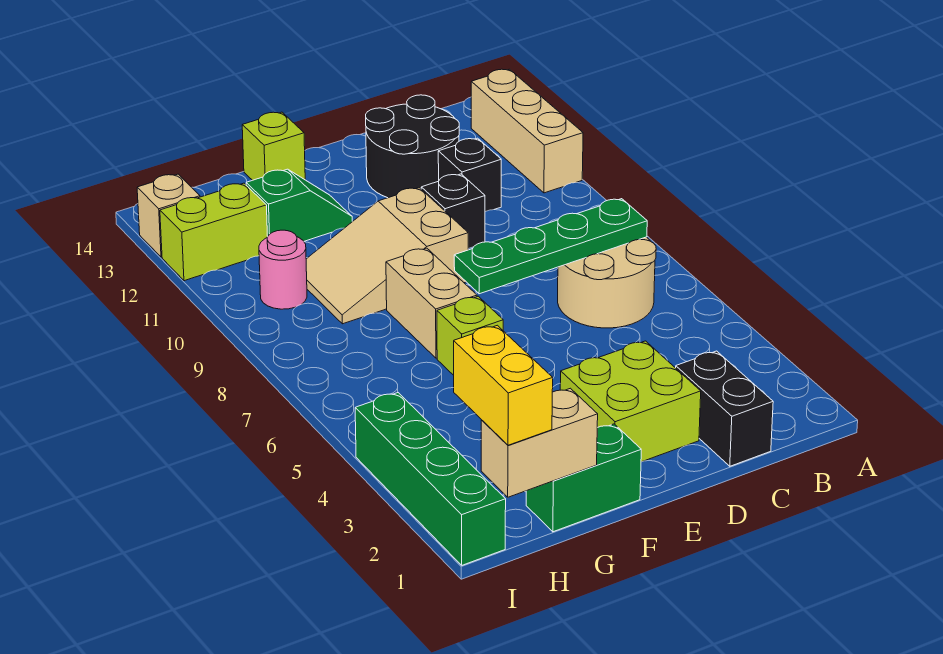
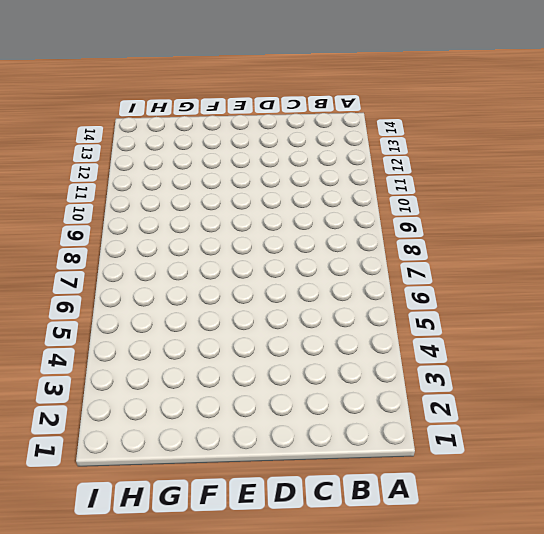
none -> tan brick A11:A13 level 1
none -> tan round brick B6:C7 level 1
none -> black brick C1:C2 level 1

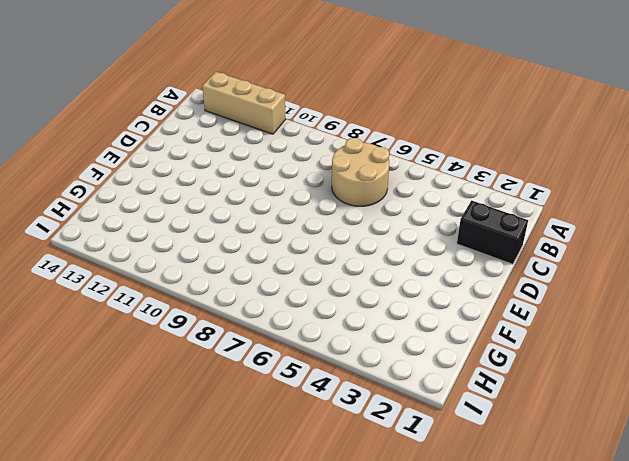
none -> black brick C11 level 1
none -> black round brick C12:D13 level 1
none -> lime brick D2:E3 level 1

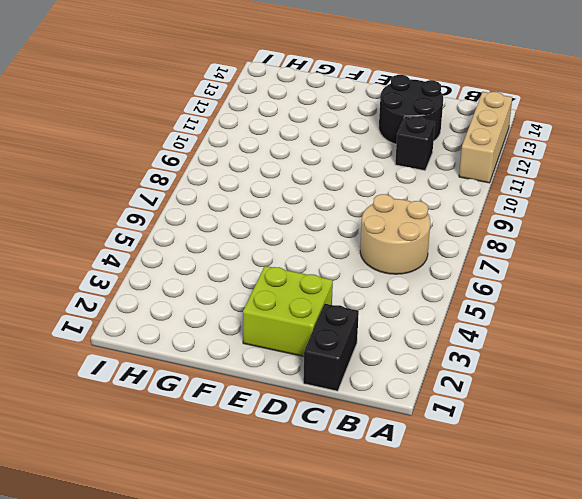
none -> black brick D10 level 1
none -> tan slope E9:G10 level 1 top E
none -> green brick F1:G1 level 1

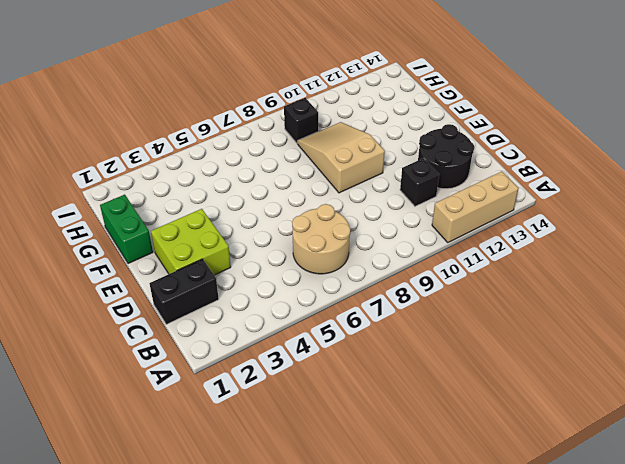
black brick H9 level 1 -> black brick D10 level 1
none -> lime brick F6 level 1
none -> tan brick F7:F8 level 1
none -> green slope F12:G12 level 1 top G

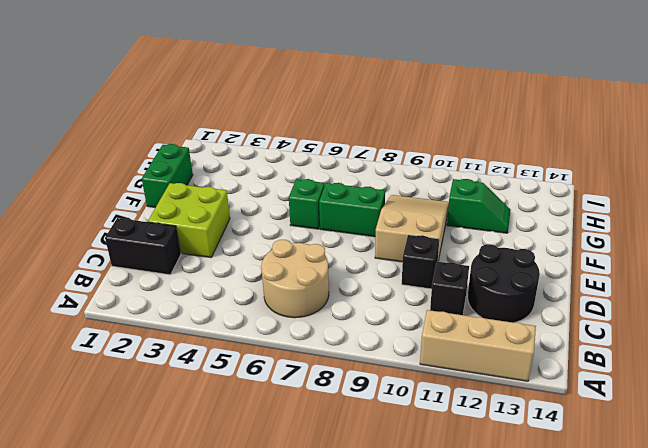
green brick F6 level 1 -> lime brick F6 level 1
green brick F7:F8 level 1 -> tan brick F7:F8 level 1
green slope G11:G12 level 1 top 11 -> green slope F12:G12 level 1 top G
none -> lime brick F14 level 1
none -> pink round brick H10 level 1
none -> lime brick H12:I12 level 1

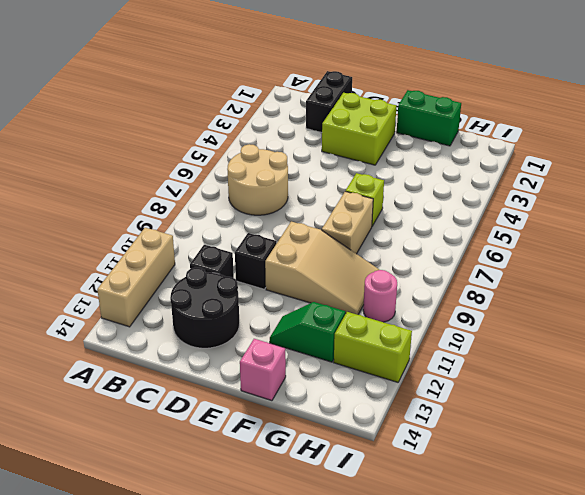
pink brick F14 level 1 -> lime brick F14 level 1
none -> green brick I1:I4 level 1
none -> tan brick I13 level 1
none -> green plate B7:E7 level 2

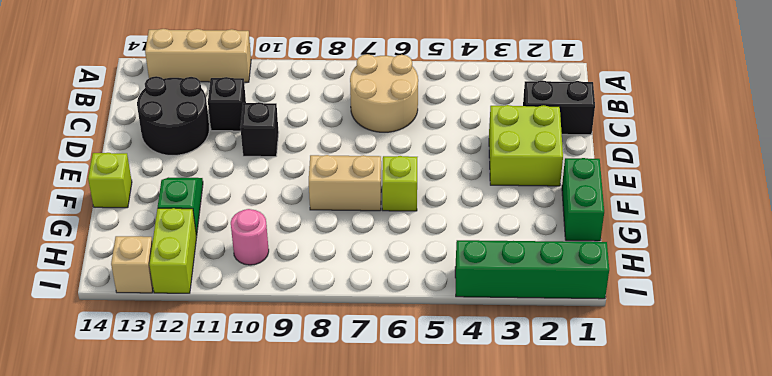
none -> tan slope E9:G10 level 1 top E
none -> green plate B7:E7 level 2
none -> tan brick G1:H1 level 2

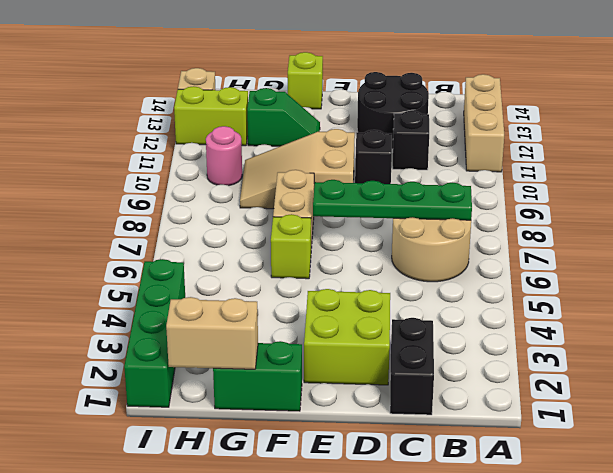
none -> yellow brick H1:H2 level 3

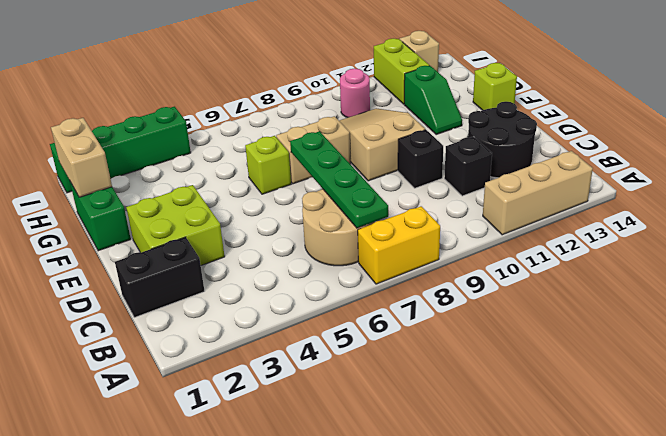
yellow brick A7:A8 level 1 -> yellow brick H1:H2 level 3

